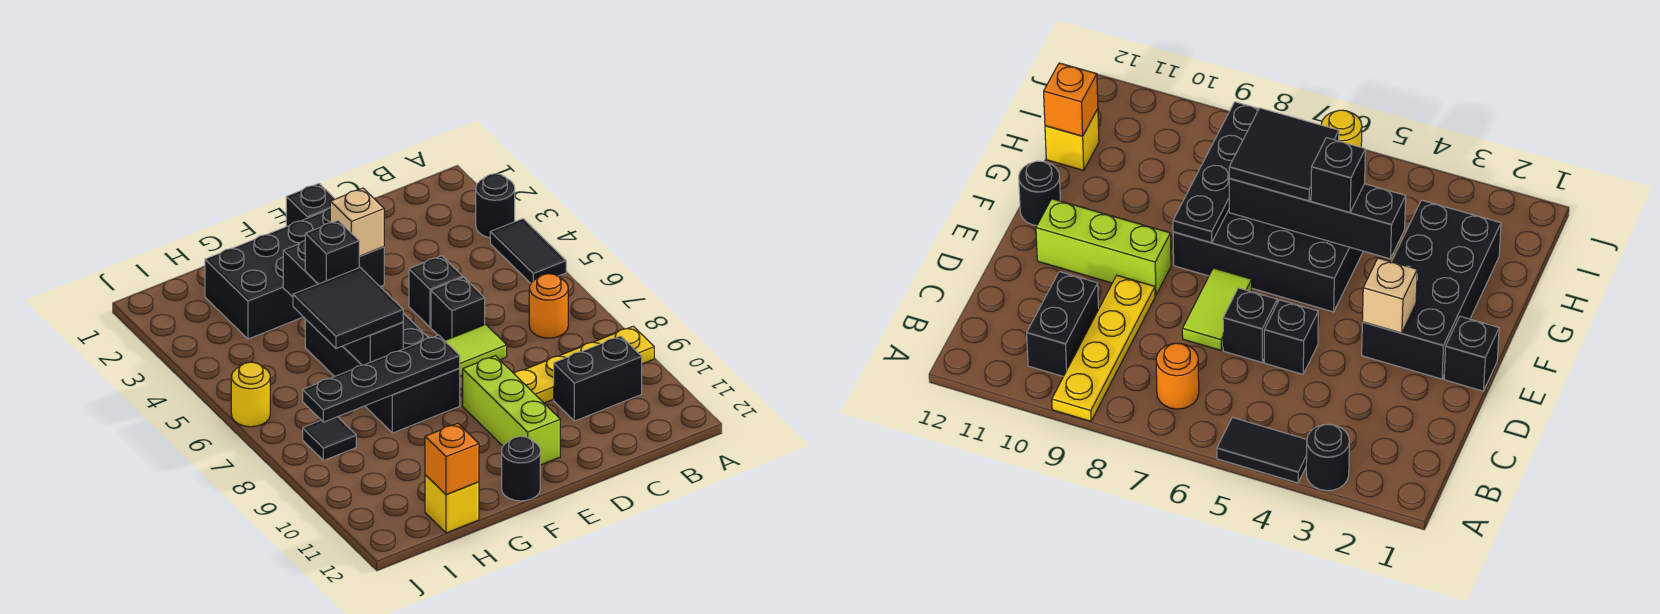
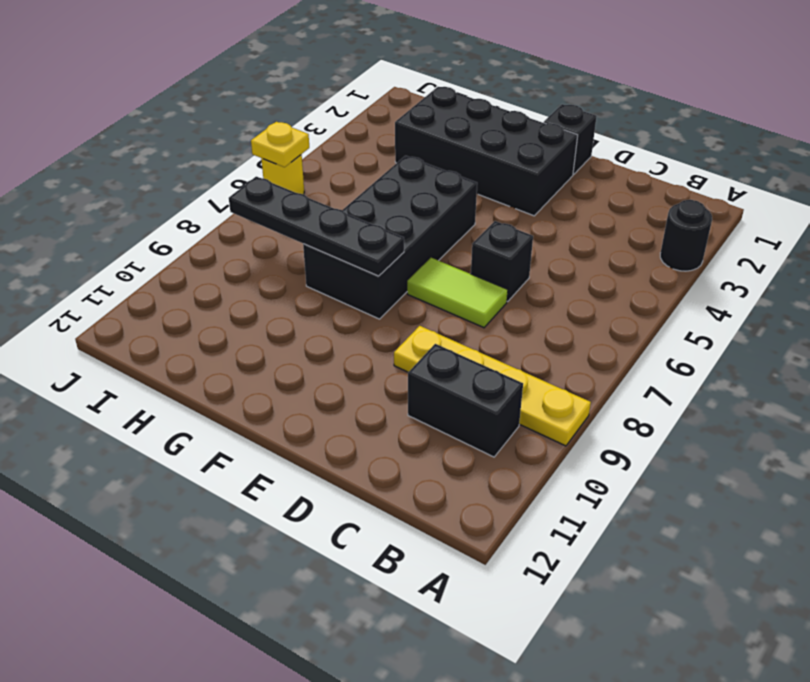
yellow plate J6 level 2 -> none
none -> black tile A4:A5 level 1
none -> orange round brick B7 level 1
none -> black brick D5 level 1

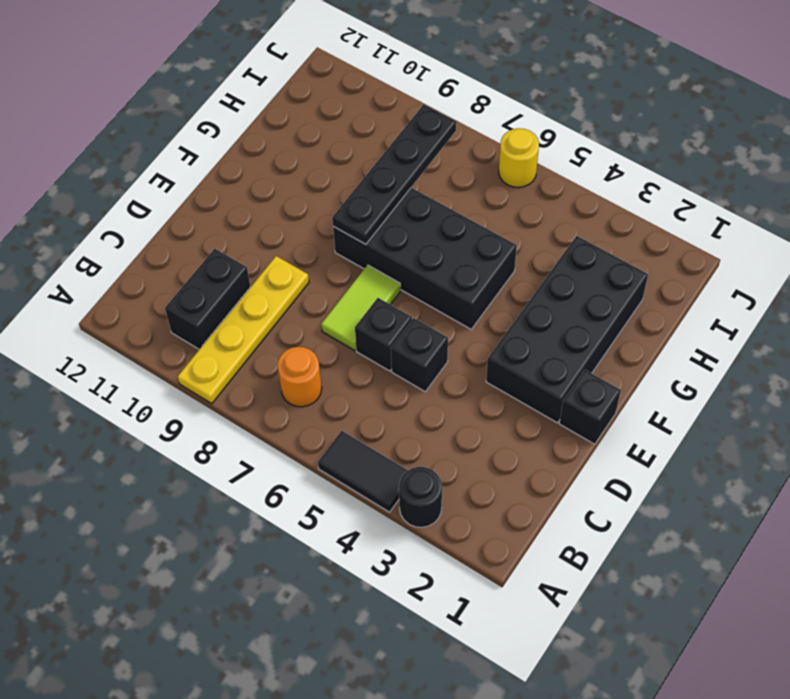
none -> lime brick E9:E11 level 1
none -> black round brick F12 level 1
none -> yellow brick H12 level 1

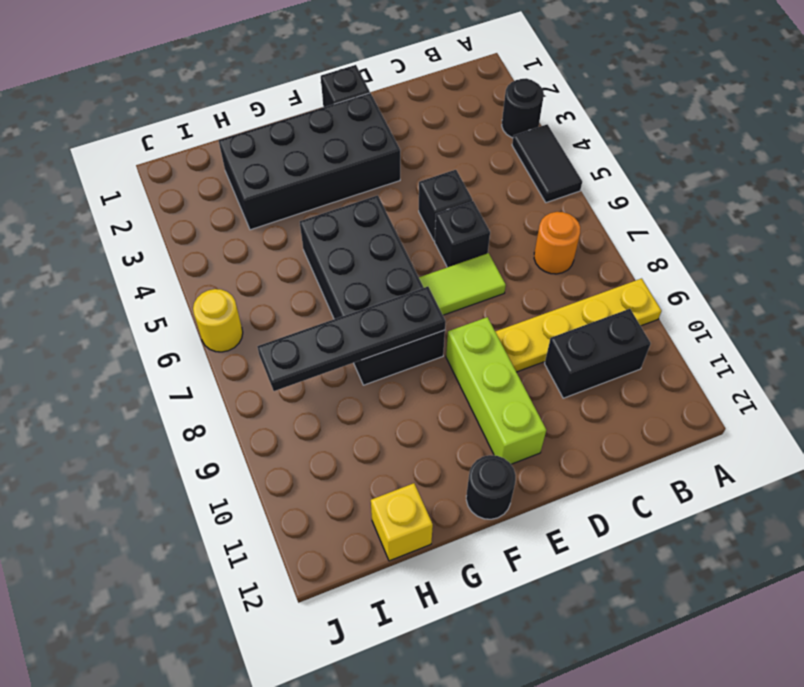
none -> black tile I8 level 1
none -> tan brick E3 level 2
none -> black brick G4:G7 level 2

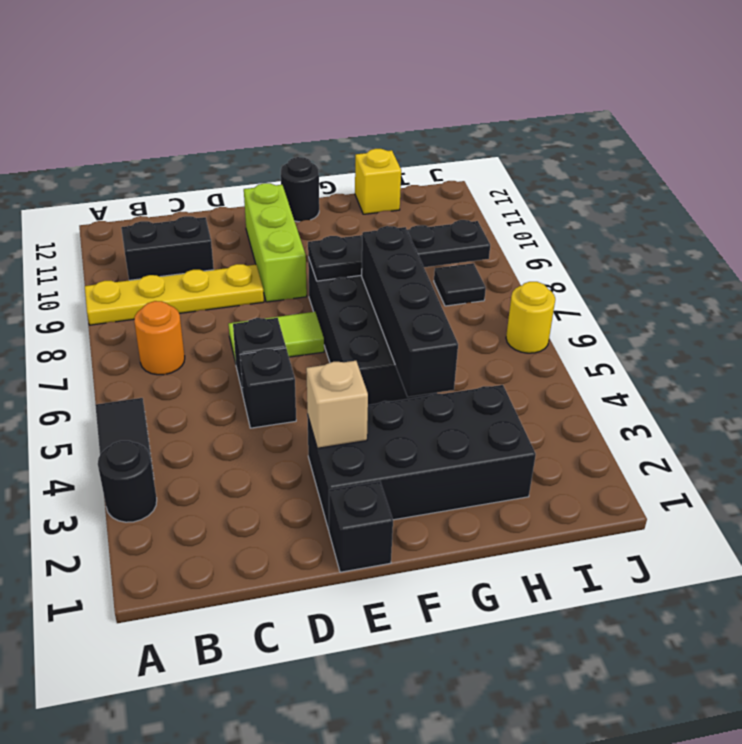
none -> orange brick H12 level 2
none -> black brick G5 level 3
none -> black tile G6:H7 level 3

